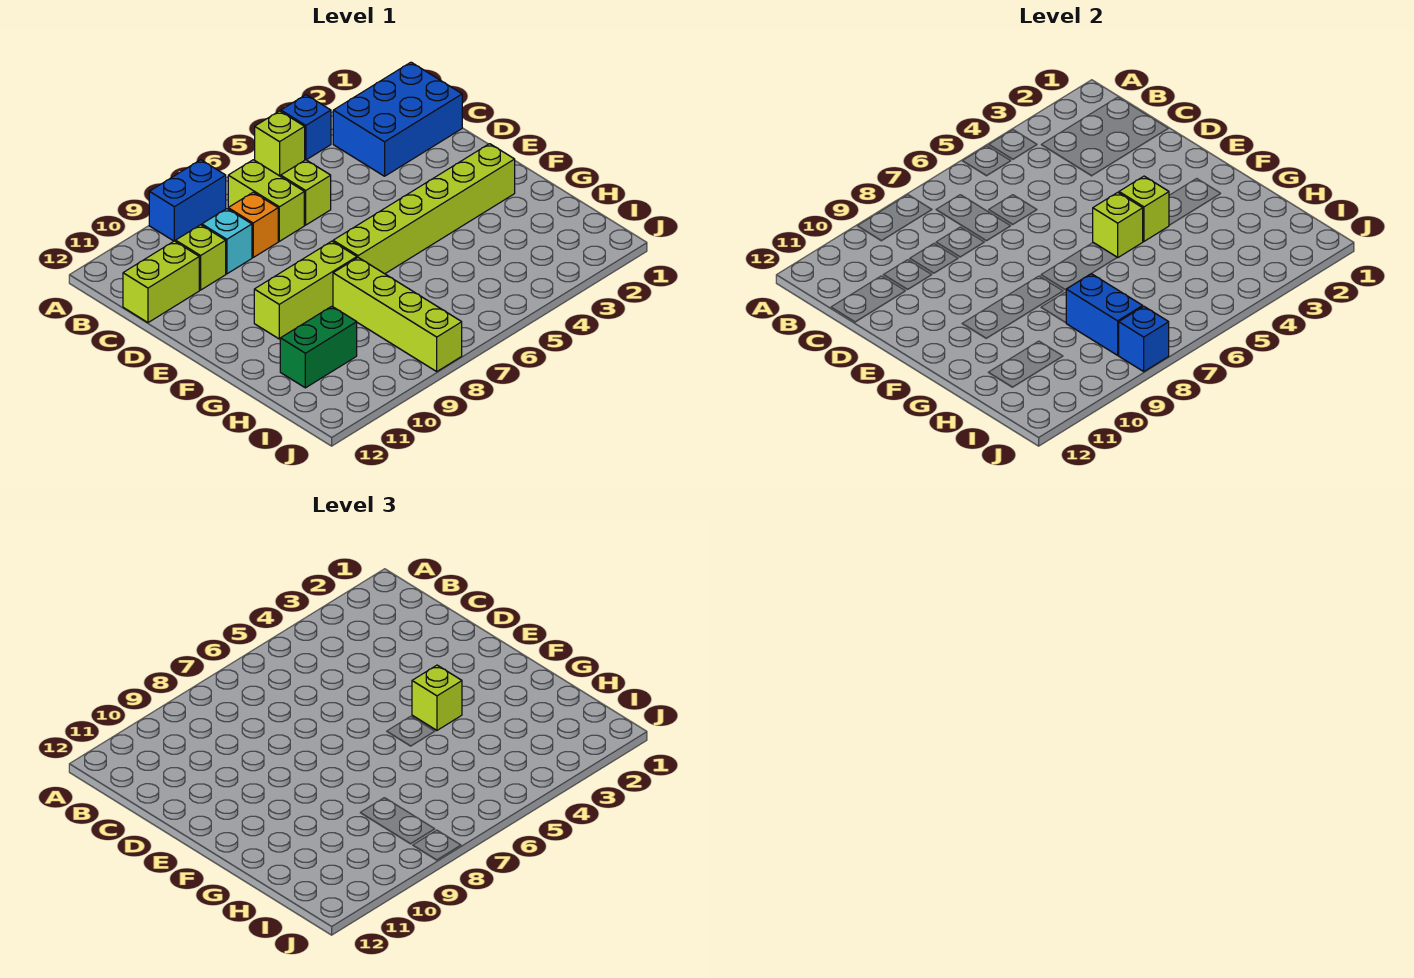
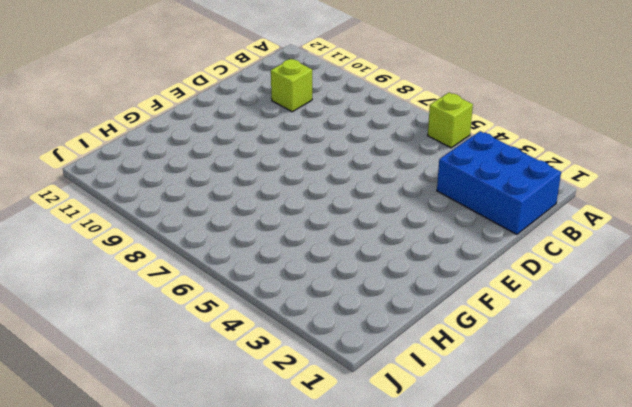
none -> blue brick A4 level 1
none -> blue brick A8:A9 level 1
none -> lime brick B7:C7 level 1

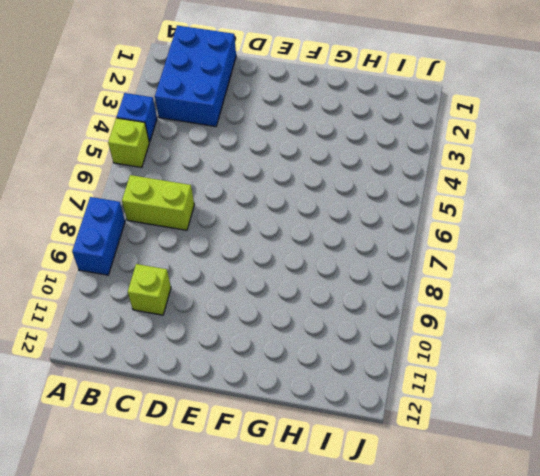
none -> lime brick C6 level 1
none -> orange brick C8 level 1
none -> cyan brick C9 level 1

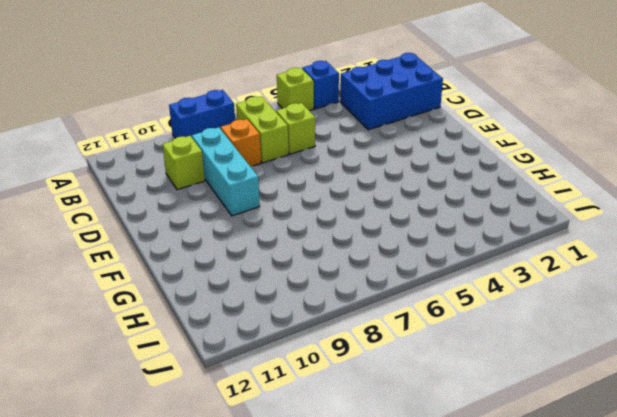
cyan brick C9:E9 level 1 -> cyan brick C9 level 1
none -> lime brick C11:C12 level 1
none -> lime brick F2:F7 level 1
none -> lime brick F8:F10 level 1

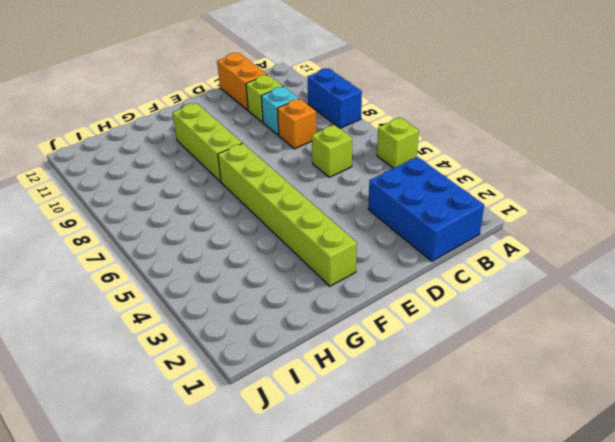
orange brick C11:C12 level 1 -> lime brick C11:C12 level 1
none -> blue brick A4 level 1
none -> lime brick B7:C7 level 1
none -> lime brick G8:J8 level 1

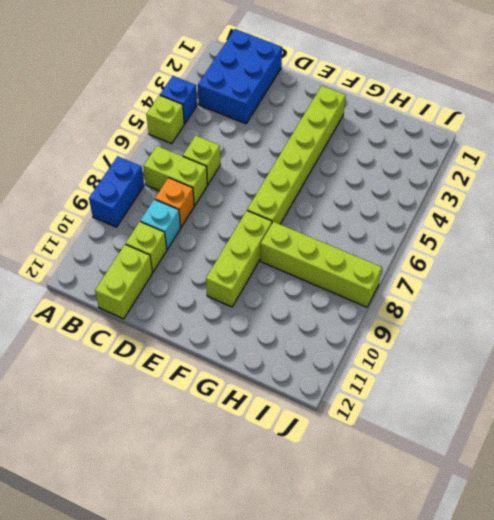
none -> green brick H10:H11 level 1
none -> lime brick F4 level 2
none -> lime brick F5 level 2

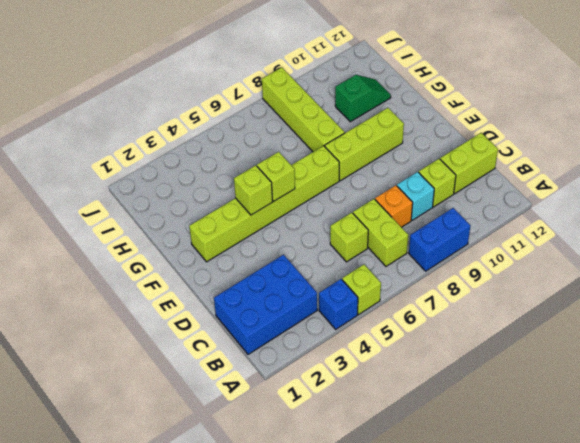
green slope H10:H11 level 1 top 10 -> green brick H10:H11 level 1
none -> blue brick H8:I8 level 2
none -> blue brick J8 level 2
none -> lime brick F4 level 3

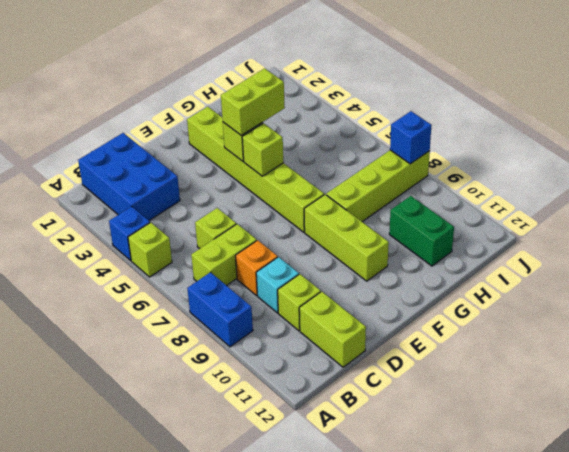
lime brick F4:G4 level 3 -> lime brick F4 level 3
none -> blue brick H8:I8 level 2

